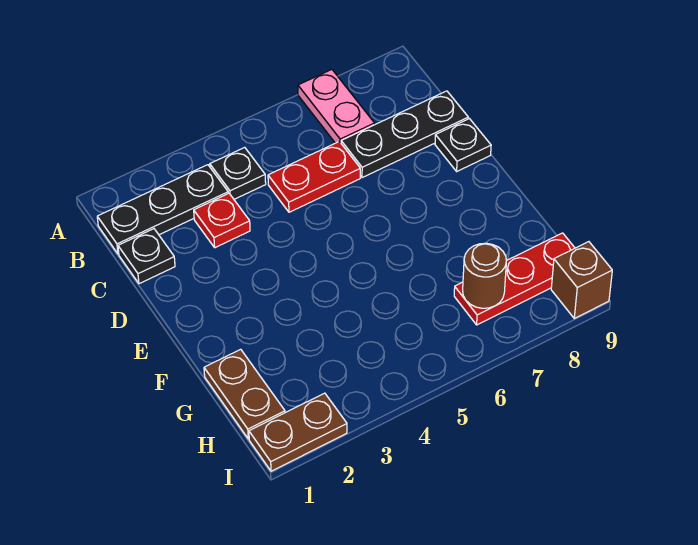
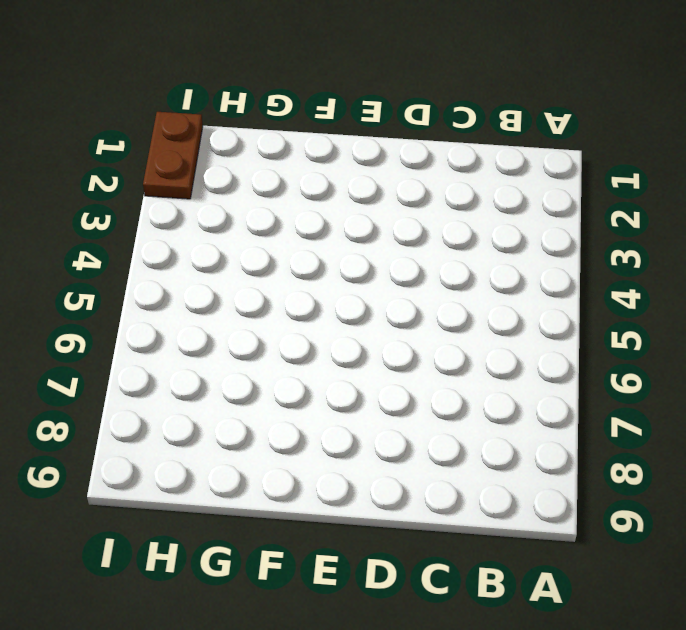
none -> pink plate A7:B7 level 1
none -> black plate B1:B3 level 1
none -> black plate B4 level 1

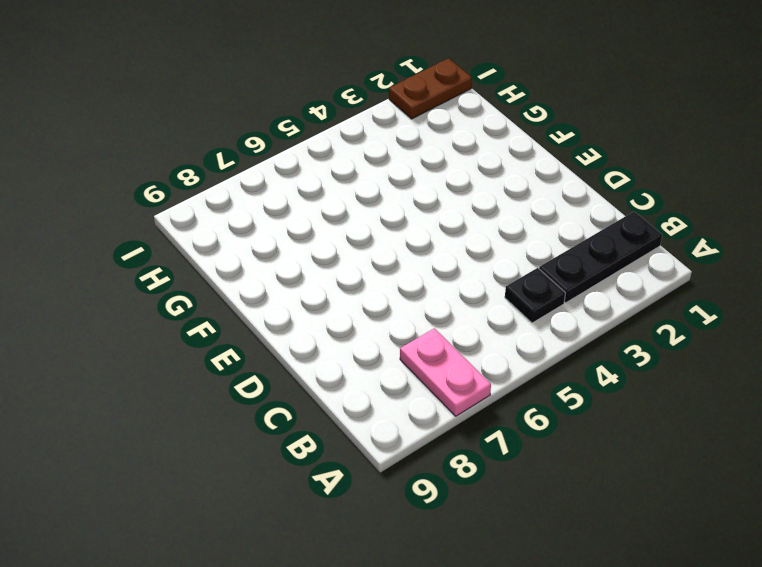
none -> black plate C1 level 1
none -> red plate C3 level 1
none -> red plate C5:C6 level 1

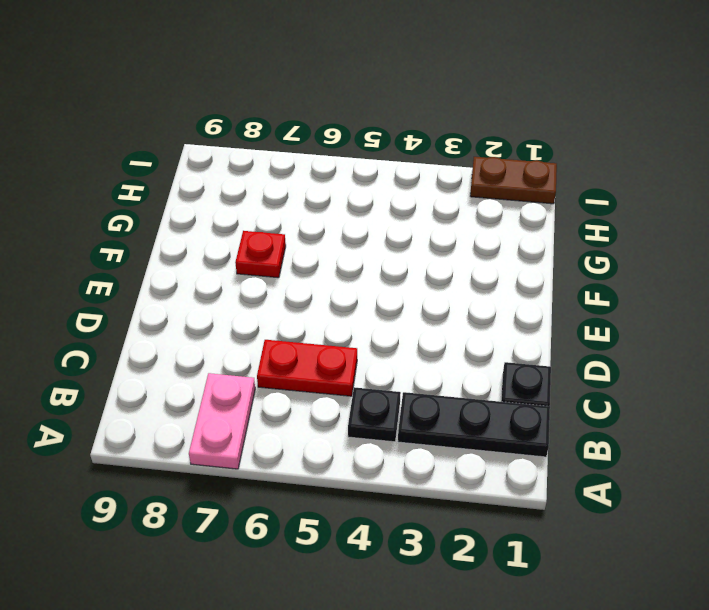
red plate F7 level 1 -> red plate C3 level 1
none -> black plate C7:C9 level 1
none -> black plate D9 level 1
none -> brown plate G1:H1 level 1

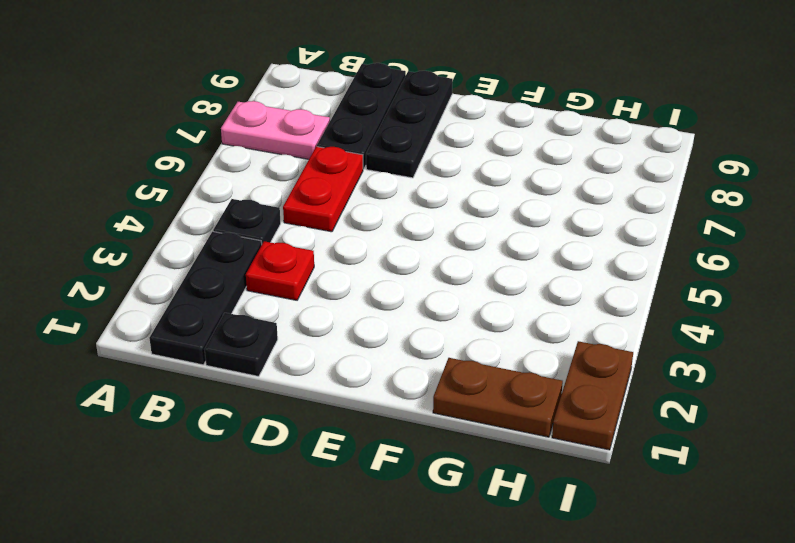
black plate D7:D9 level 1 -> black plate D9 level 1
none -> red plate H7:H9 level 1
none -> brown brick I9 level 1
none -> brown round brick H7 level 2

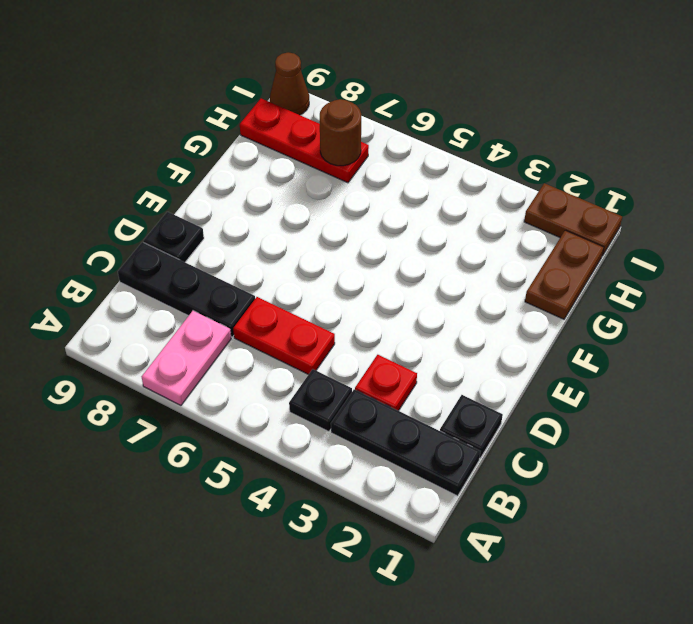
brown cone I9 level 1 -> brown brick I9 level 1

